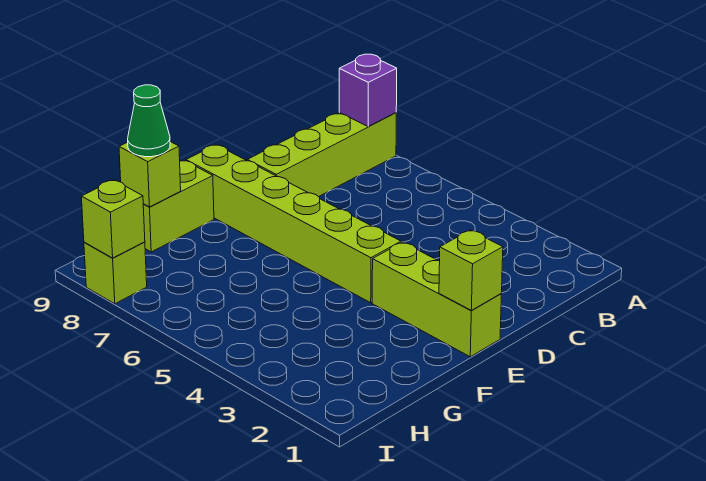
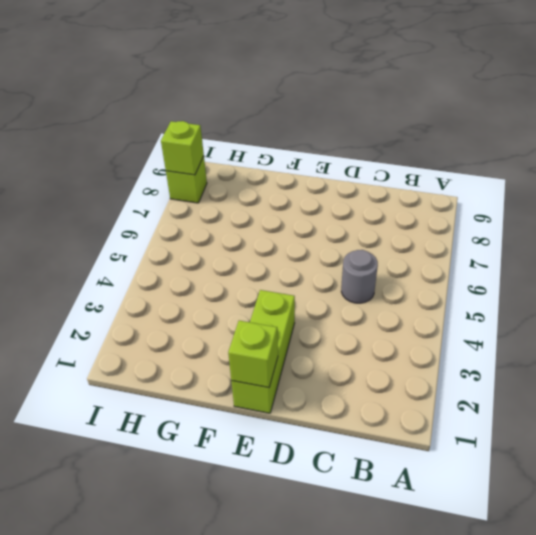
grey round brick C5 level 1 -> none
none -> lime brick A8:D8 level 1
none -> lime brick E4:E9 level 1

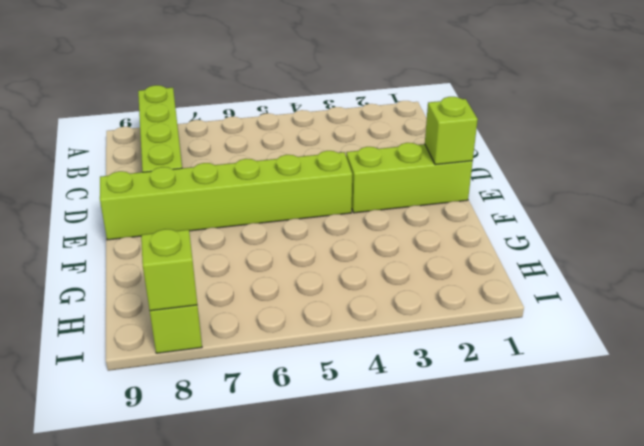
none -> lime brick F9:G9 level 1
none -> purple brick A8 level 2

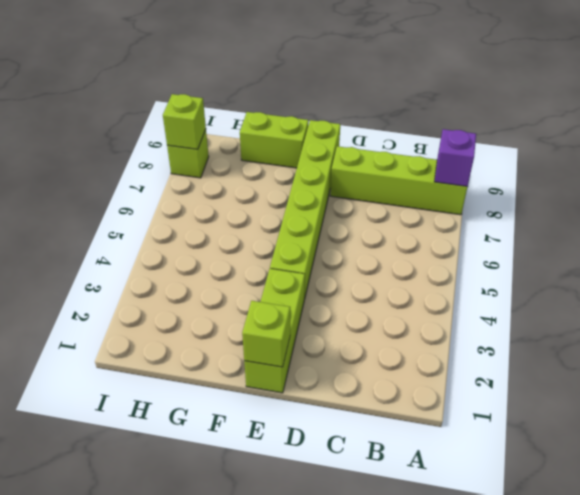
none -> lime brick G9 level 2
none -> green cone G9 level 3

